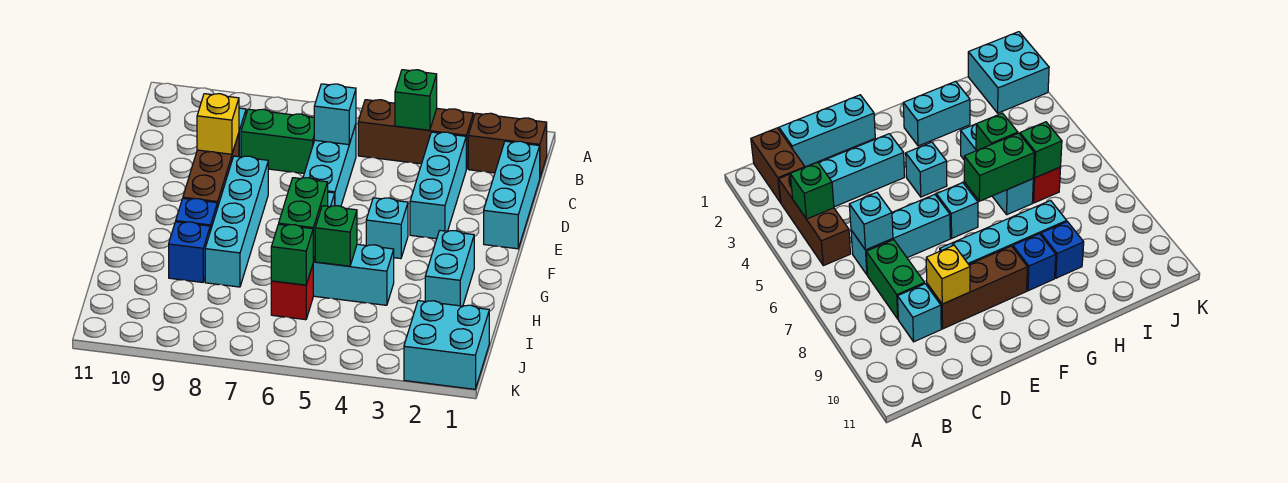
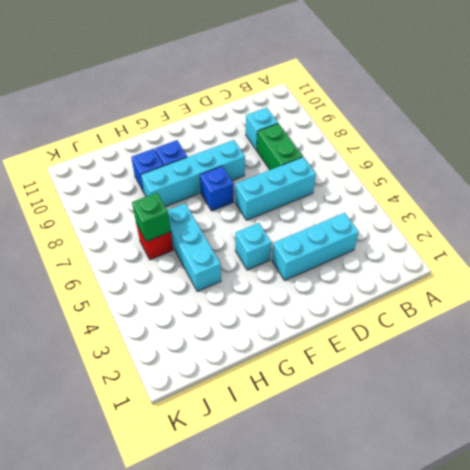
blue brick F7 level 1 -> none
none -> brown brick B1:B2 level 1
none -> brown brick B3:B5 level 1
none -> cyan brick C1:E1 level 1

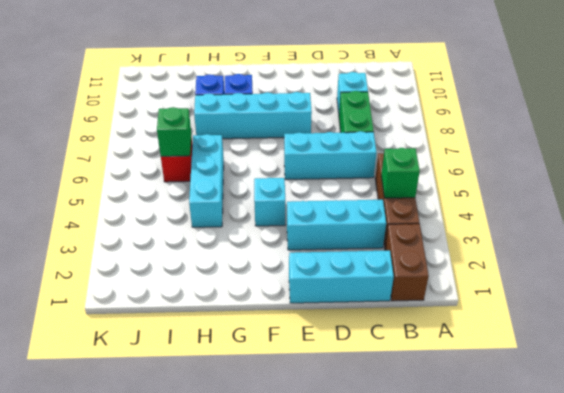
none -> brown brick D9:F9 level 1
none -> cyan brick F6 level 1
none -> cyan brick G2:H2 level 1

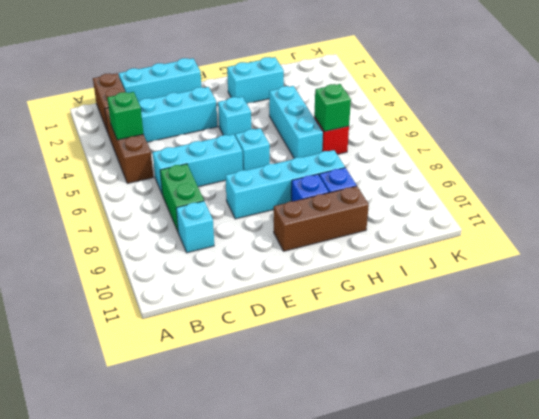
brown brick F10:H10 level 1 -> brown brick D9:F9 level 1
none -> cyan brick J1:K2 level 1
none -> cyan brick C6 level 2
none -> yellow brick D9 level 2

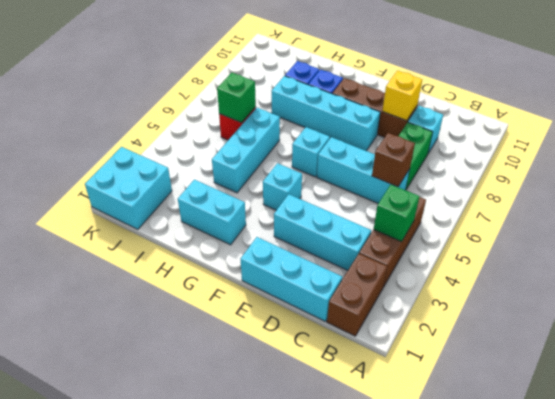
brown brick C6 level 2 -> cyan brick C6 level 2
none -> green brick G6:H6 level 2
none -> green brick H5 level 2

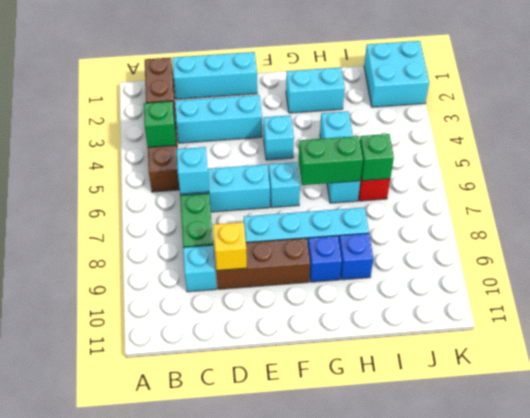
none -> green brick H5 level 2

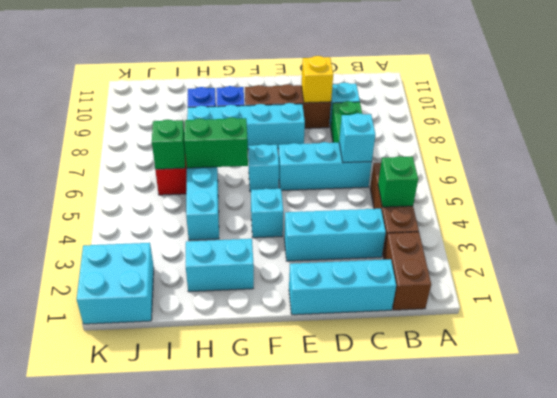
none -> green brick H5 level 2

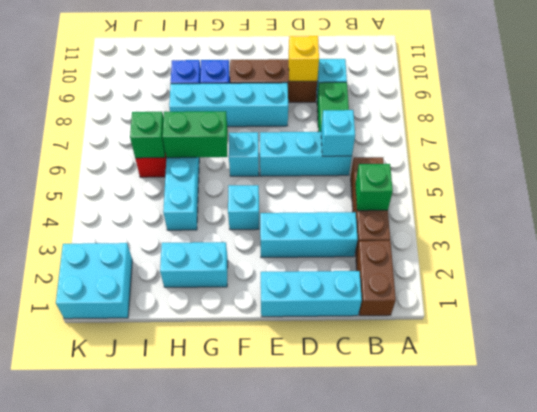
none -> green brick H5 level 2

